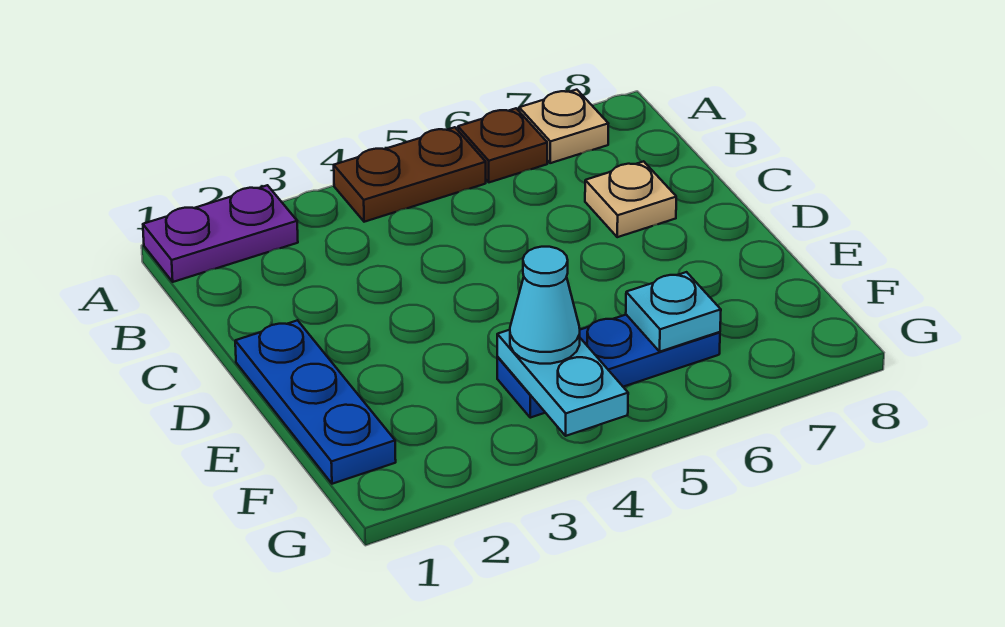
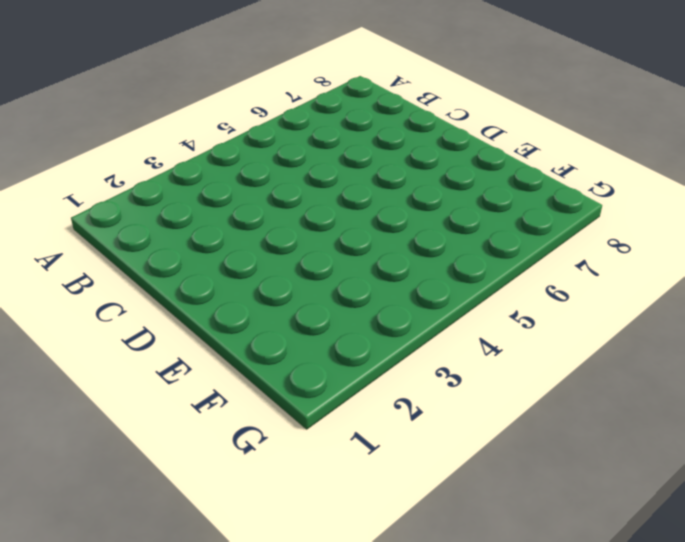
none -> purple plate A1:A2 level 1
none -> brown plate A4:A5 level 1

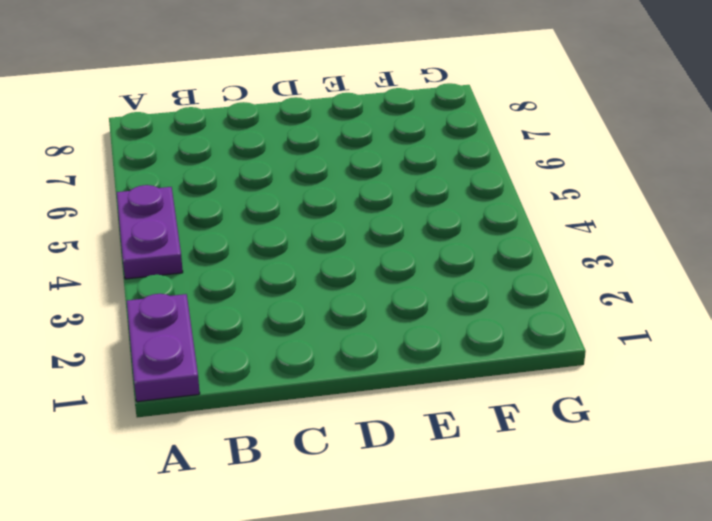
purple plate A4:A5 level 1 -> brown plate A4:A5 level 1
none -> brown plate A6 level 1
none -> tan plate A7 level 1

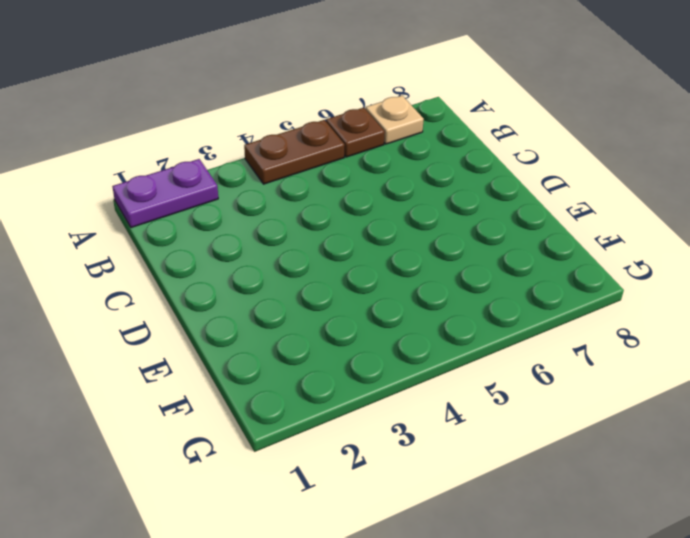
none -> tan plate C7 level 1
none -> blue plate D1:F1 level 1

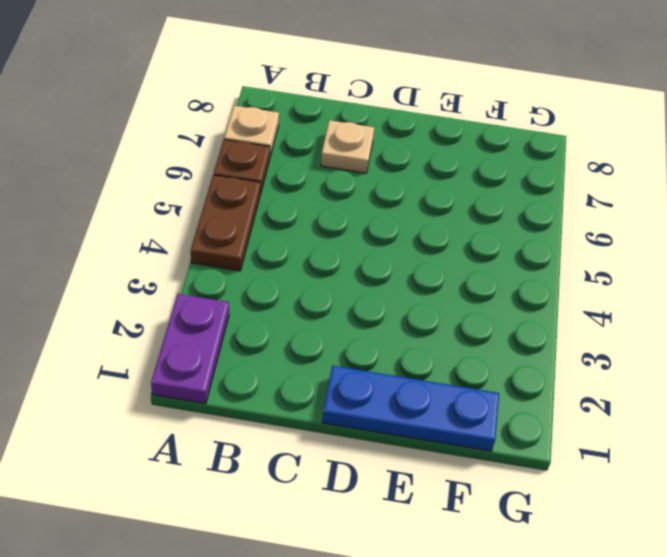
none -> blue plate F4:F6 level 1
none -> cyan plate F4:G4 level 2

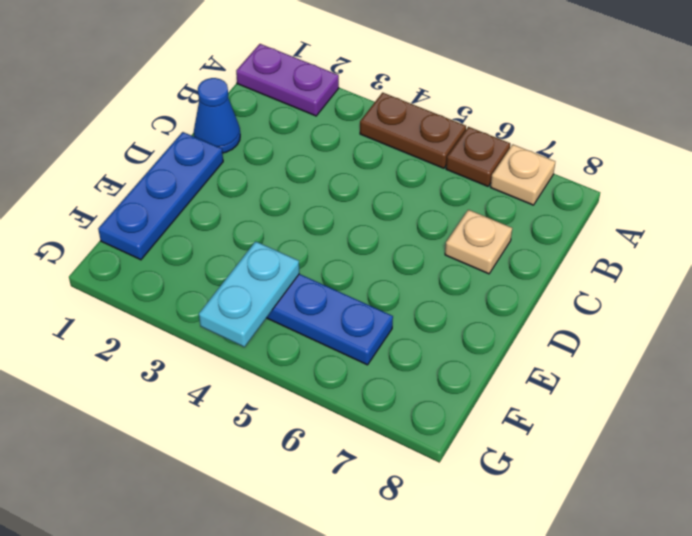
blue cone C1 level 1 -> none
none -> cyan plate F6 level 2
none -> cyan cone F4 level 3

